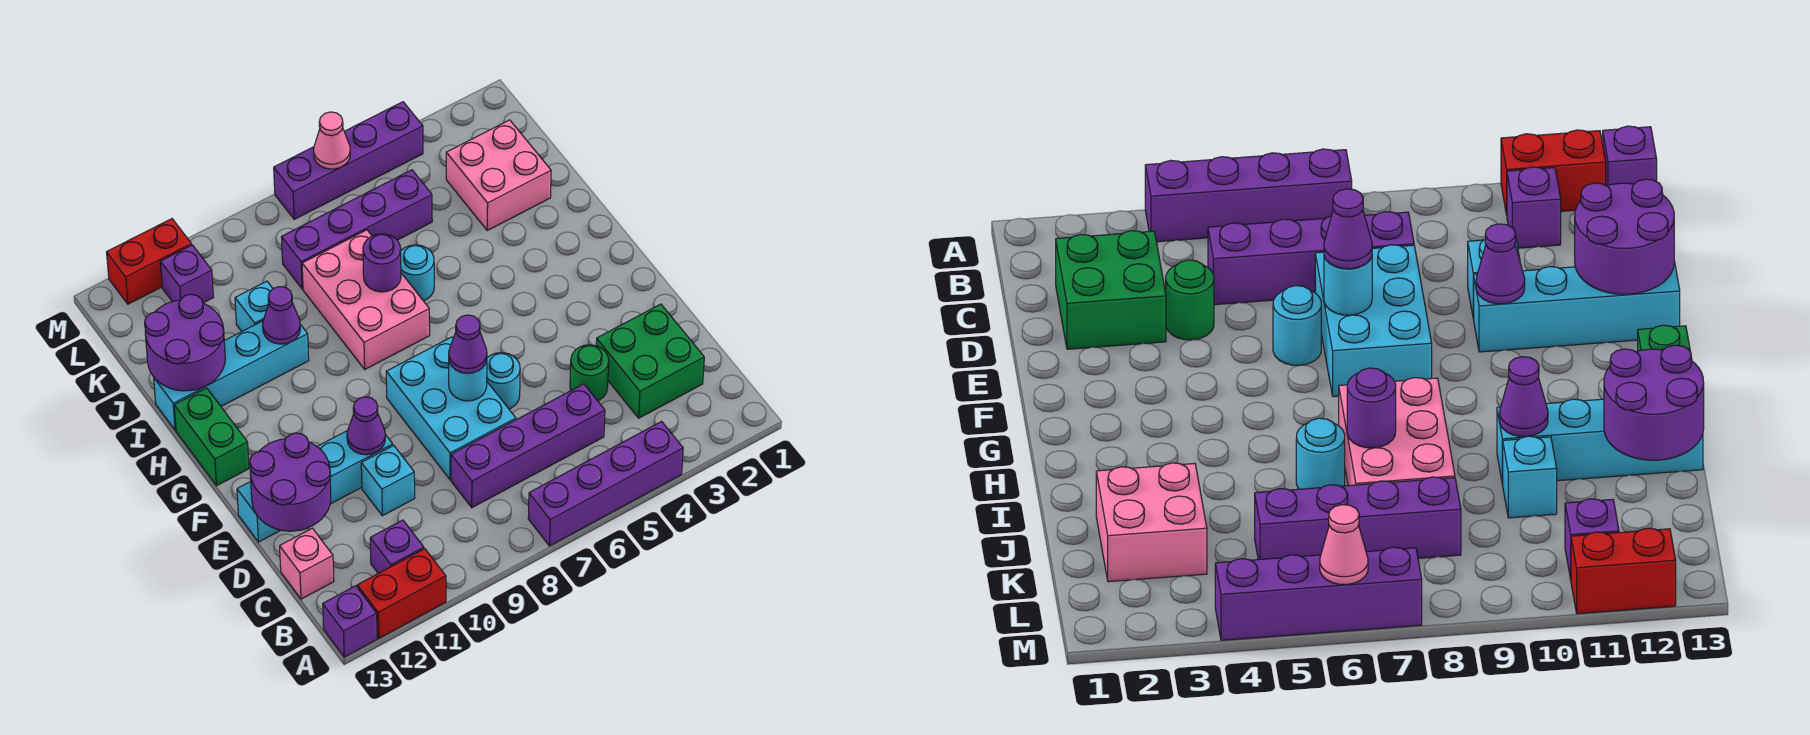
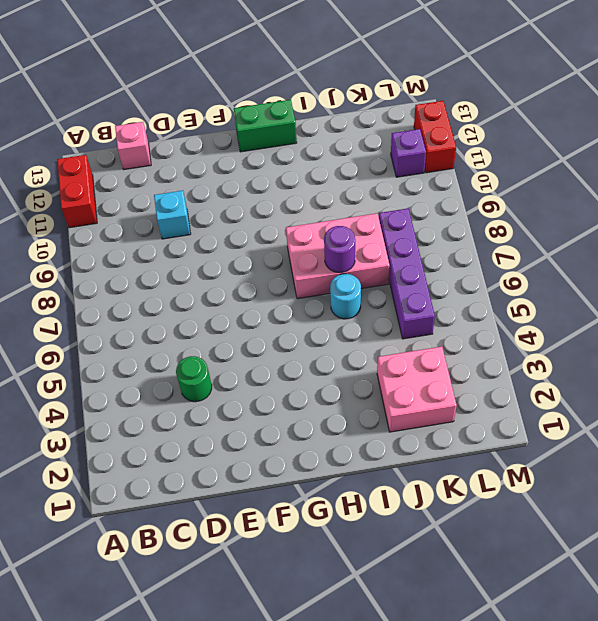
none -> purple brick A4:A7 level 1
none -> purple brick A13 level 1
none -> purple brick B11 level 1
none -> green brick C2:D3 level 1

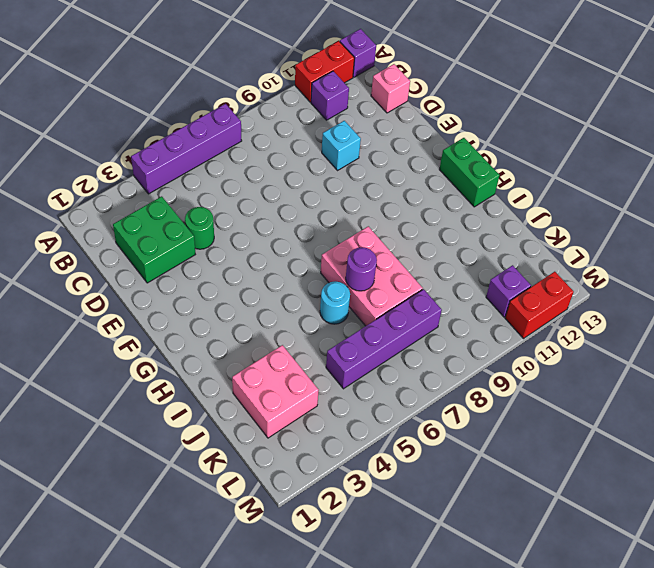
none -> purple brick C5:C8 level 1
none -> cyan brick D7:F8 level 1
none -> cyan round brick E6 level 1
none -> cyan brick E10:E13 level 1

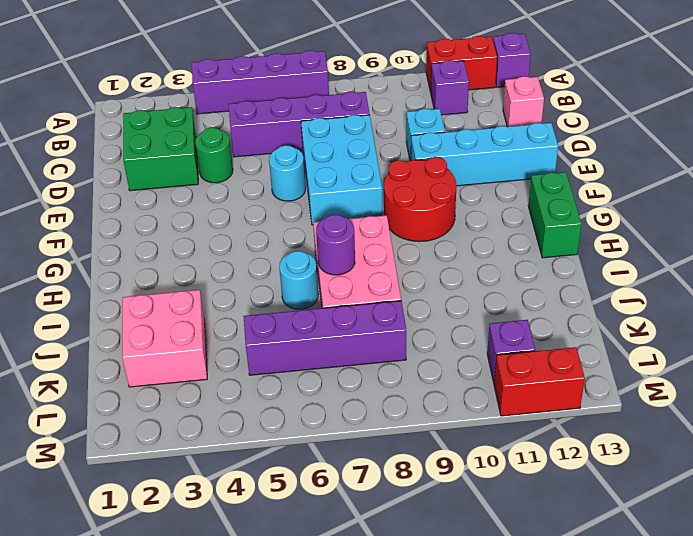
red round brick F9:G10 level 1 -> none
none -> cyan brick I10:I13 level 1
none -> cyan brick J10 level 1
none -> purple brick M4:M7 level 1
none -> purple round brick D12:E13 level 2

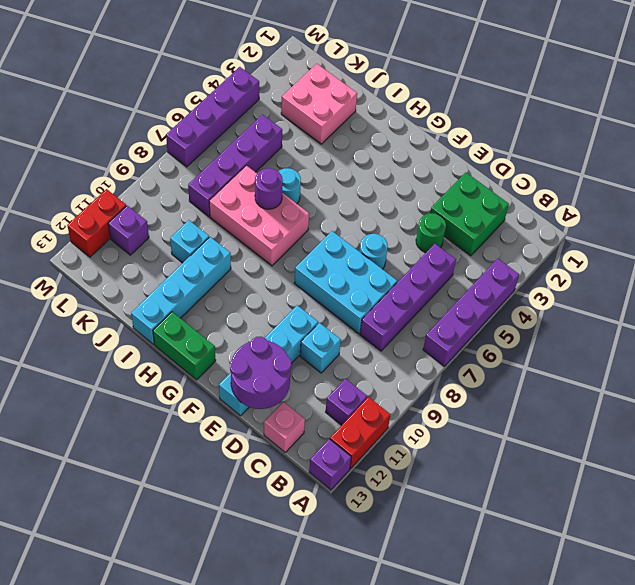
none -> cyan round brick E7 level 2
none -> purple cone E10 level 2
none -> purple cone I10 level 2
none -> purple round brick I12:J13 level 2

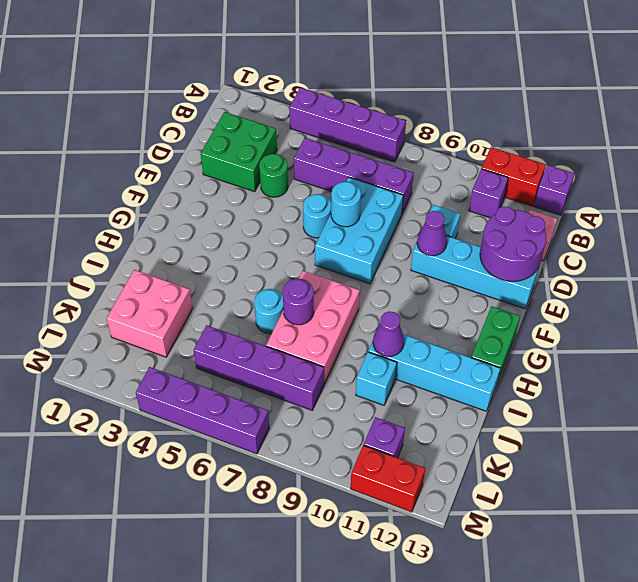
none -> purple round brick I12:J13 level 2
none -> pink cone M6 level 2
none -> purple cone E7 level 3

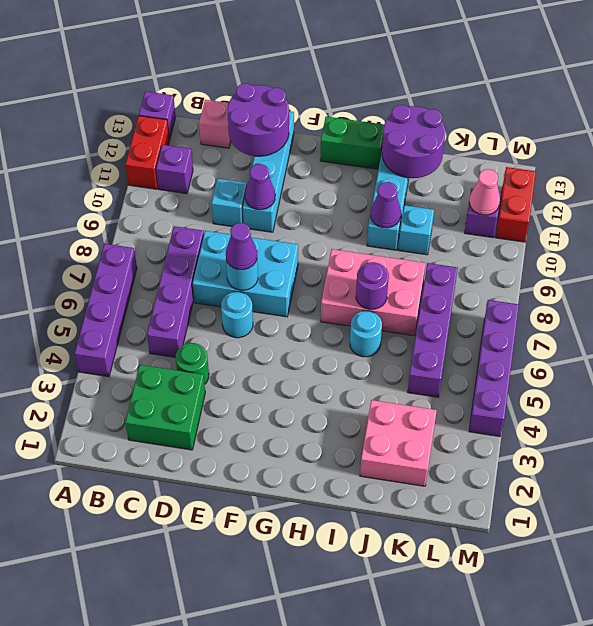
pink cone L11 level 2 -> pink cone M6 level 2

